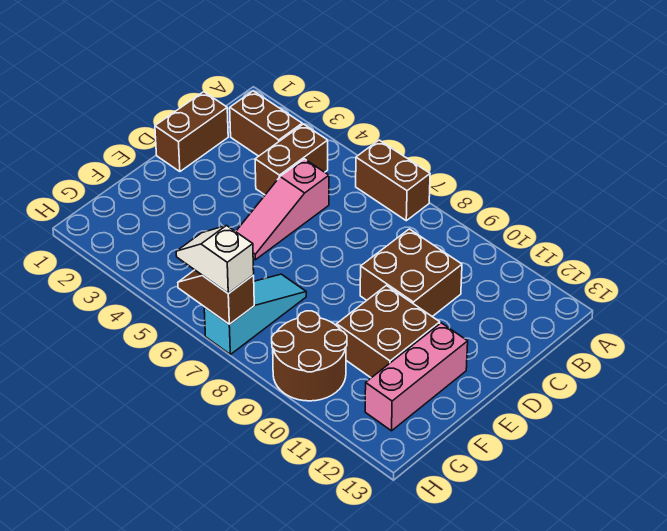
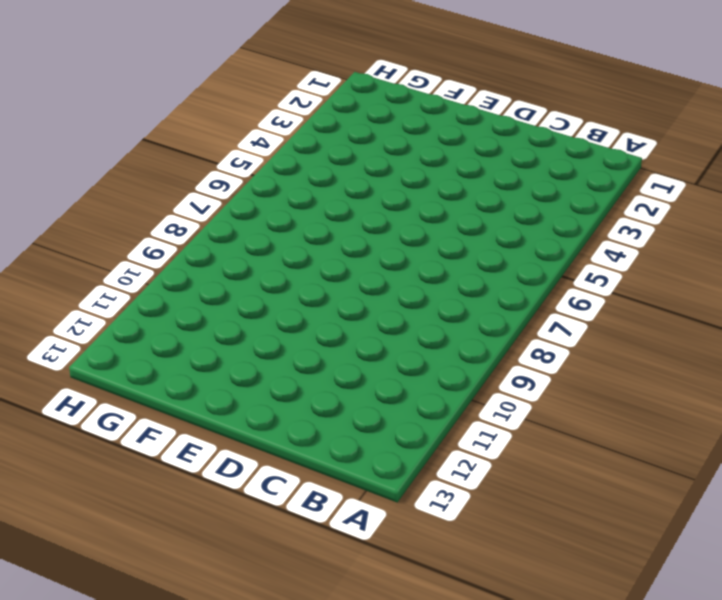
none -> brown brick A6:A7 level 1
none -> brown brick B2:B3 level 1
none -> brown brick B4:C4 level 1

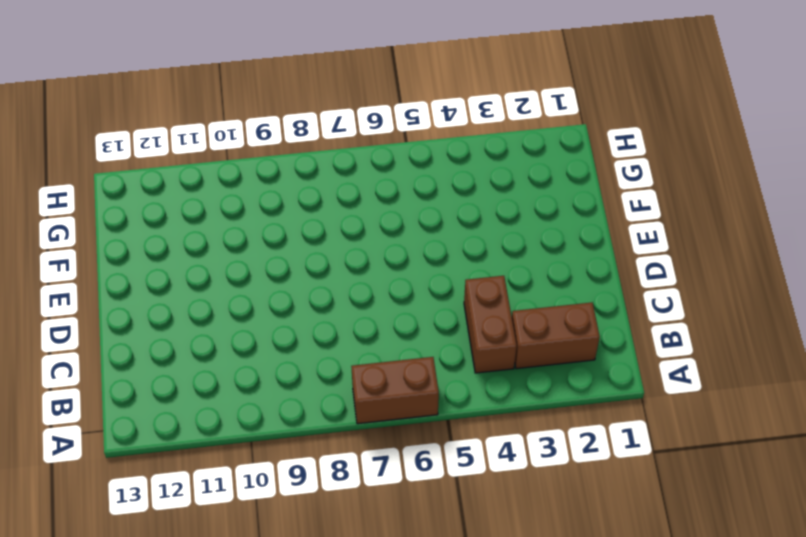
none -> brown brick C1:D1 level 1
none -> pink slope C5:E5 level 1 top C
none -> brown brick C9:D10 level 1

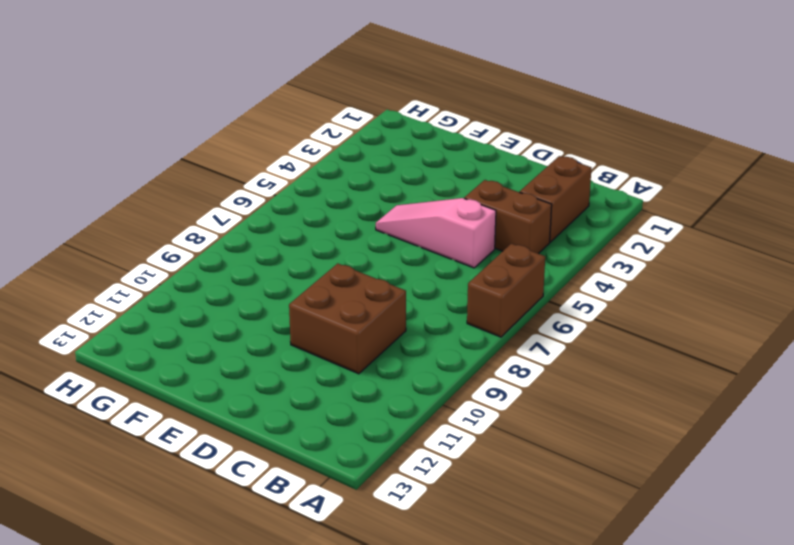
none -> brown brick C1:D1 level 1
none -> brown brick E10:F11 level 1
none -> pink brick E12:G12 level 1

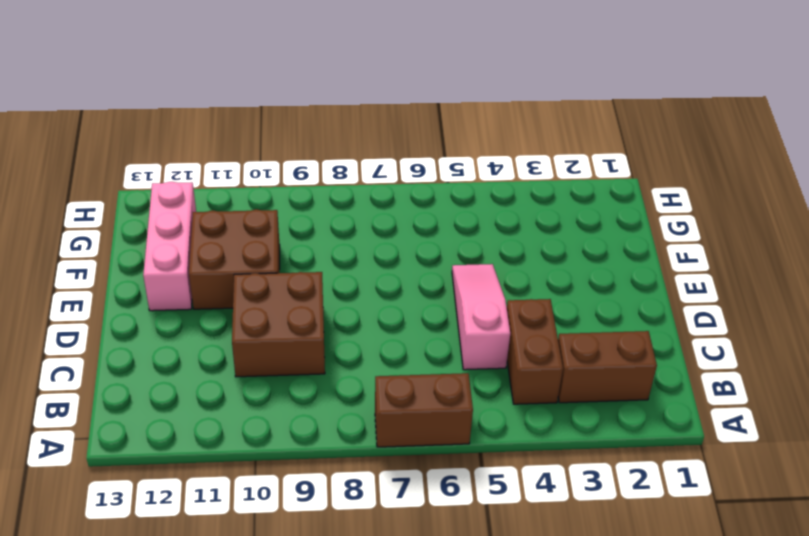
none -> brown brick C1:D1 level 1
none -> cyan slope F7:H7 level 1 top H
none -> brown round brick G9:H10 level 1

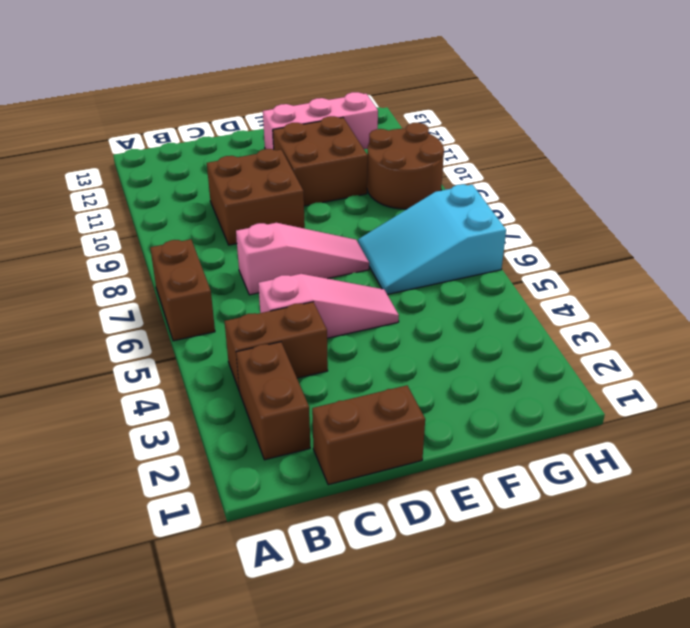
pink slope C7:E7 level 1 top C -> none
cyan slope F6:H7 level 1 top H -> cyan slope F7:H7 level 1 top H
none -> brown slope H6:H7 level 2 top 7
none -> white slope H6:H7 level 3 top 7

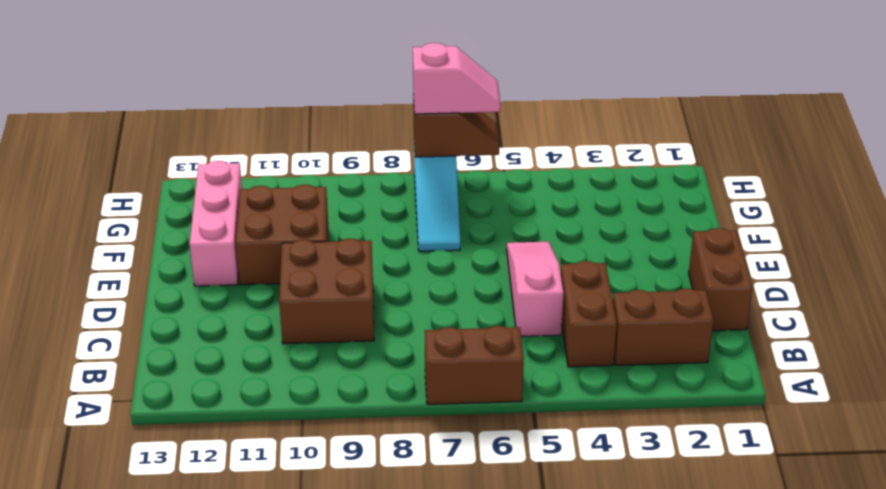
pink slope H6:H7 level 3 top 7 -> white slope H6:H7 level 3 top 7
none -> brown round brick G9:H10 level 1

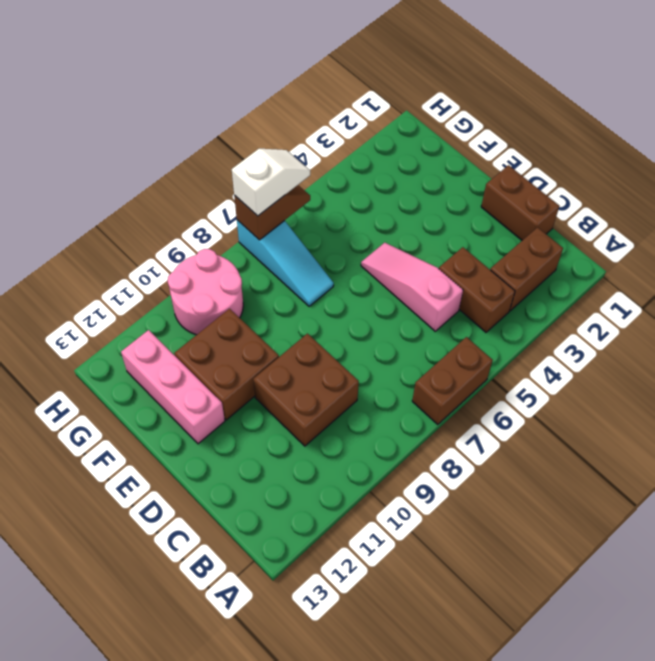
pink round brick G9:H10 level 1 -> brown round brick G9:H10 level 1

